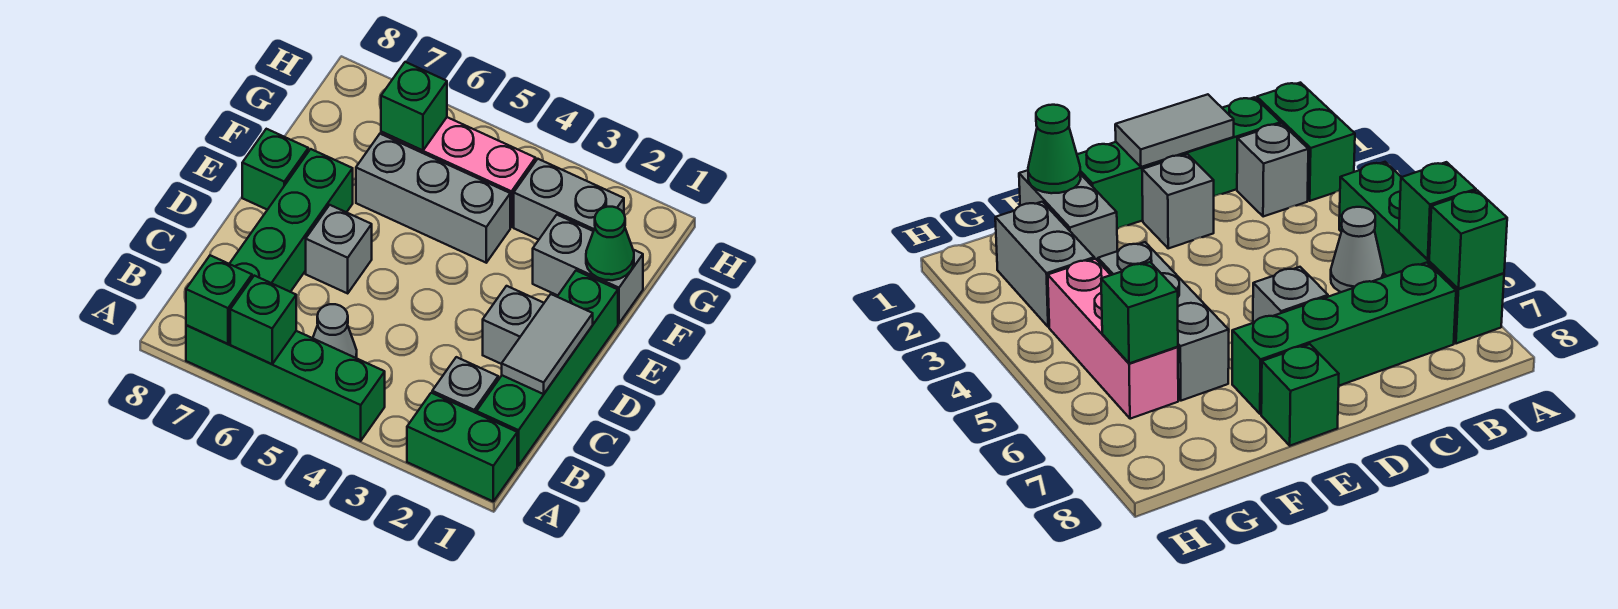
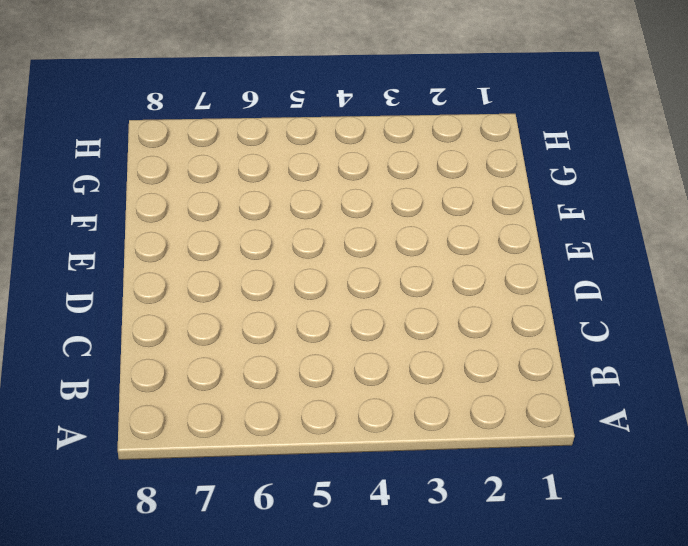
none -> green brick A1:A2 level 1
none -> green brick A4:A7 level 1
none -> green brick B1:E1 level 1

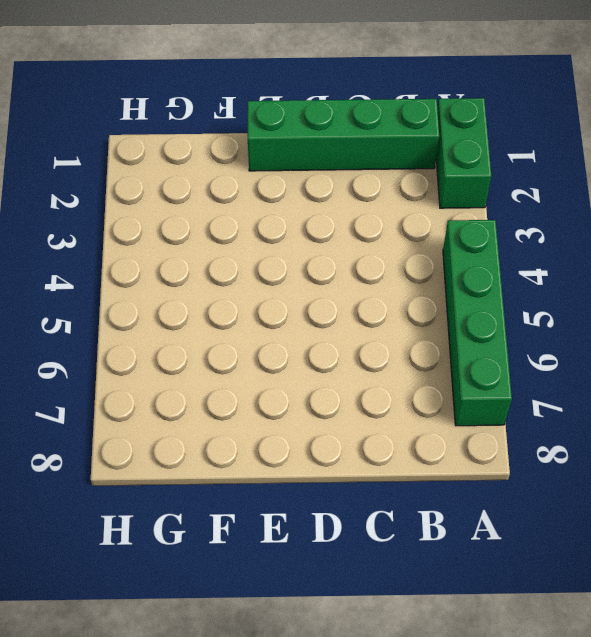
none -> grey brick B2 level 1
none -> grey cone B5 level 1
none -> green brick B7:E7 level 1

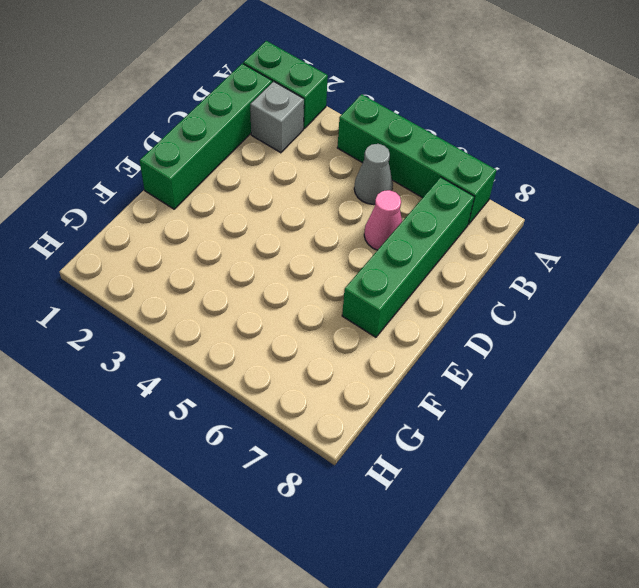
pink cone C6 level 1 -> none
none -> grey brick D2 level 1
none -> grey brick D6 level 1
none -> green brick E8 level 1

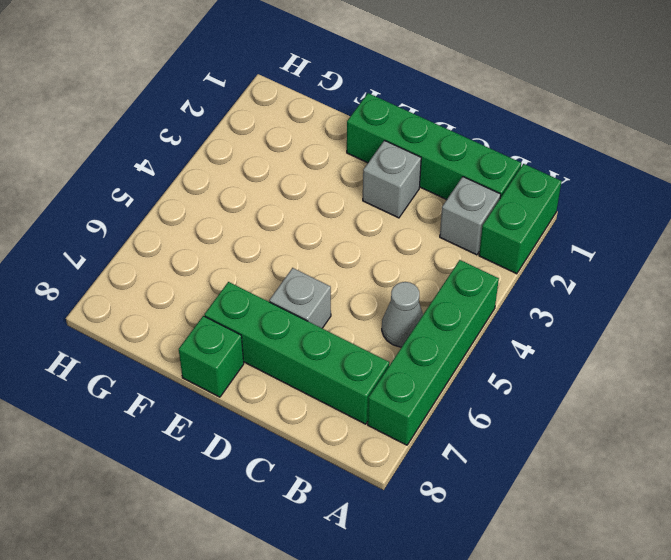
none -> grey brick F1:F2 level 1
none -> grey brick F4:F6 level 1
none -> grey brick G2:G3 level 1

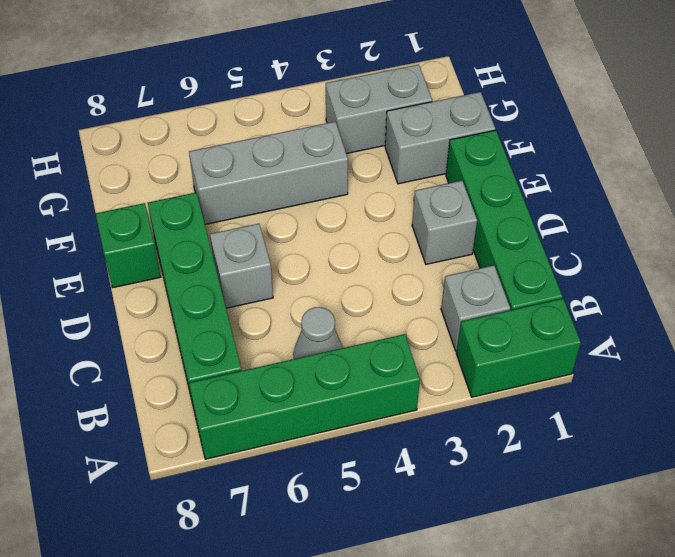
none -> pink brick G4:G6 level 1
none -> green brick A6 level 2
none -> green brick A7 level 2

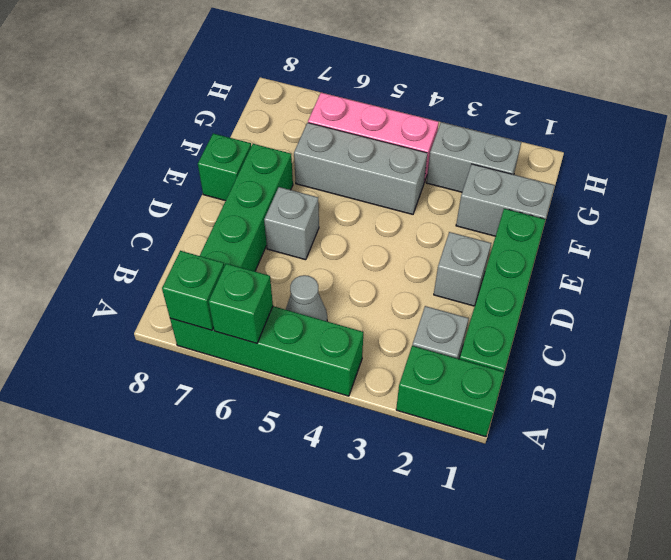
none -> grey tile C1:D1 level 2
none -> green cone F1 level 2
none -> green brick G6 level 2

